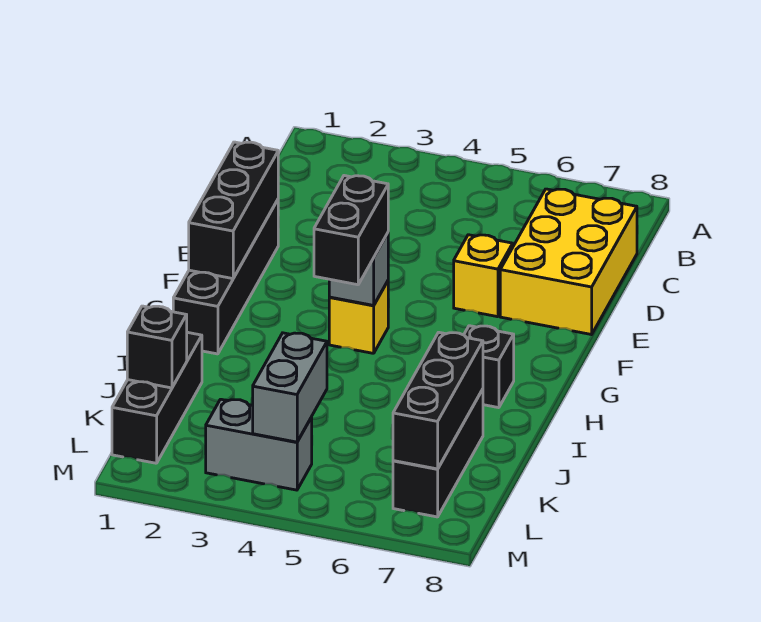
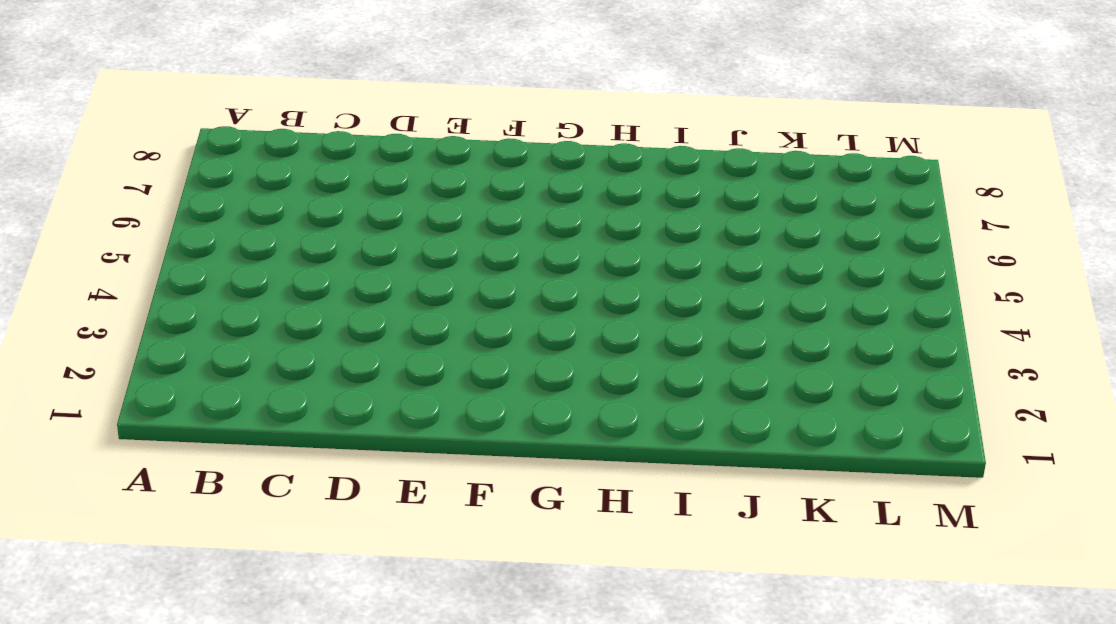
none -> yellow brick C7:E8 level 1
none -> black brick E1:H1 level 1
none -> yellow brick E6 level 1

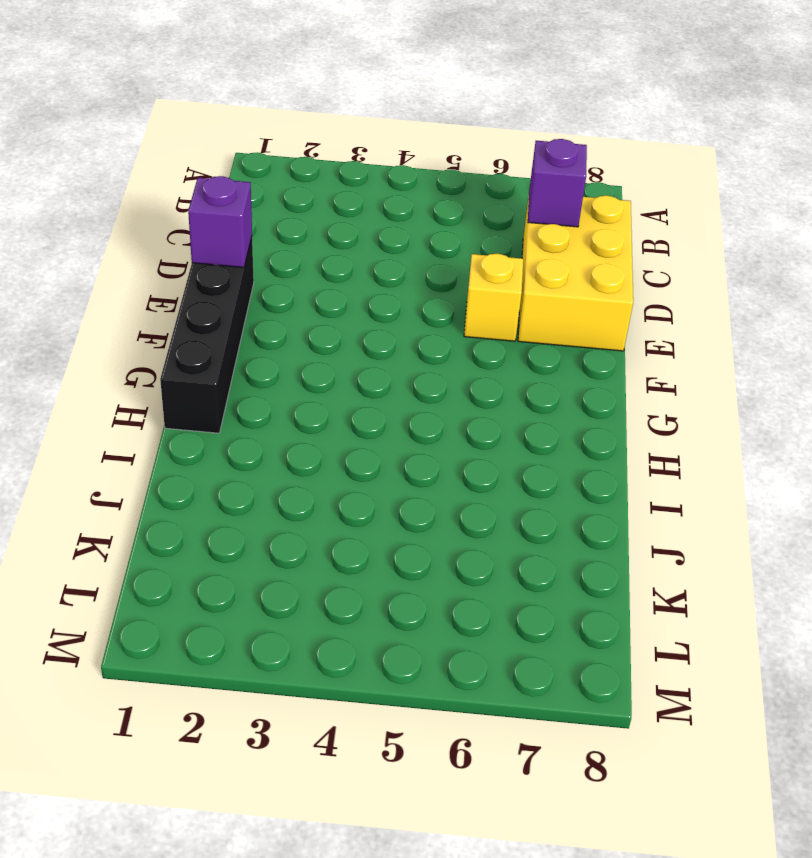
purple brick C7 level 2 -> none
purple brick E1 level 2 -> black brick E1:G1 level 2
none -> yellow brick G4 level 1
none -> black brick H7 level 1
none -> black brick J1:L1 level 1

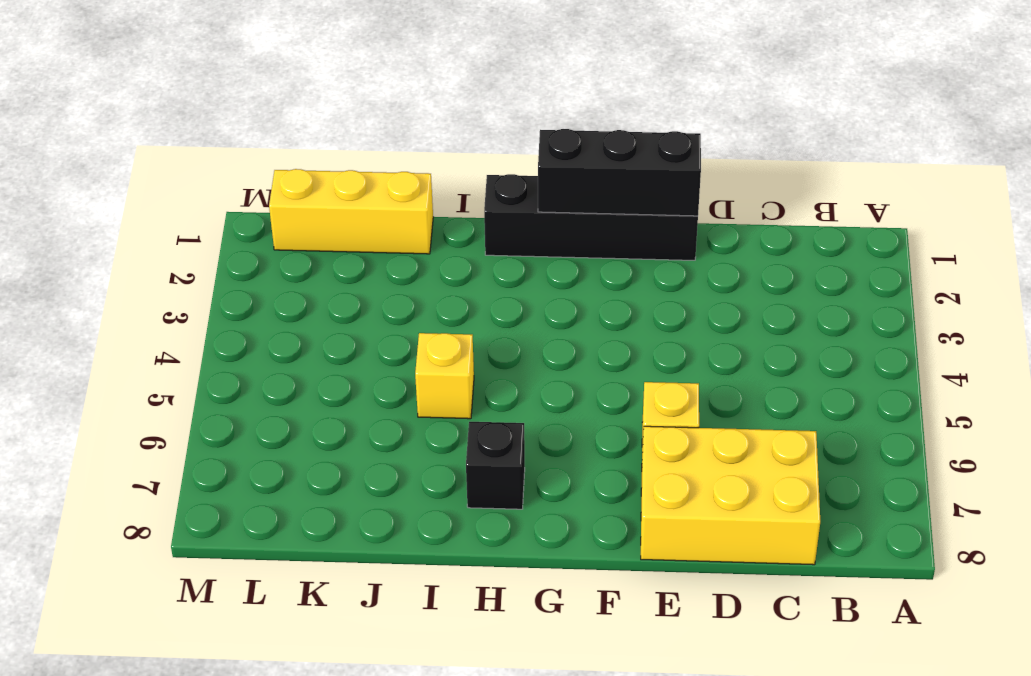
yellow brick I5 level 1 -> yellow brick G4 level 1
yellow brick J1:L1 level 1 -> black brick J1:L1 level 1
none -> black brick J7:L7 level 1
none -> grey brick L3:L4 level 1
none -> grey brick G4 level 2

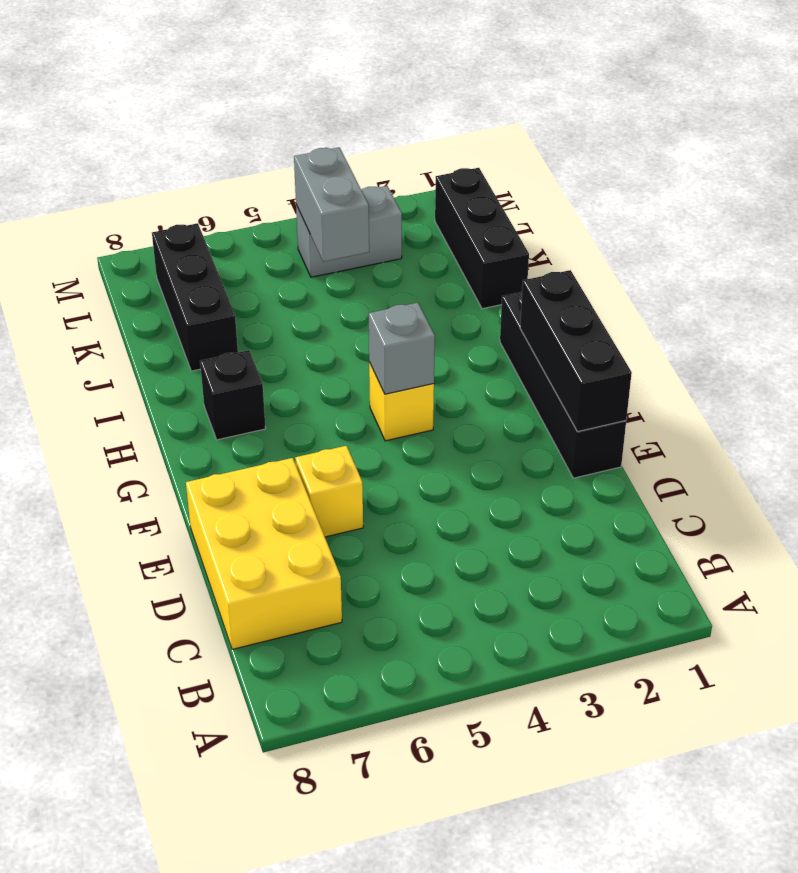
none -> black brick J7:L7 level 2
none -> black brick K1 level 2
none -> black brick G4:H4 level 3

